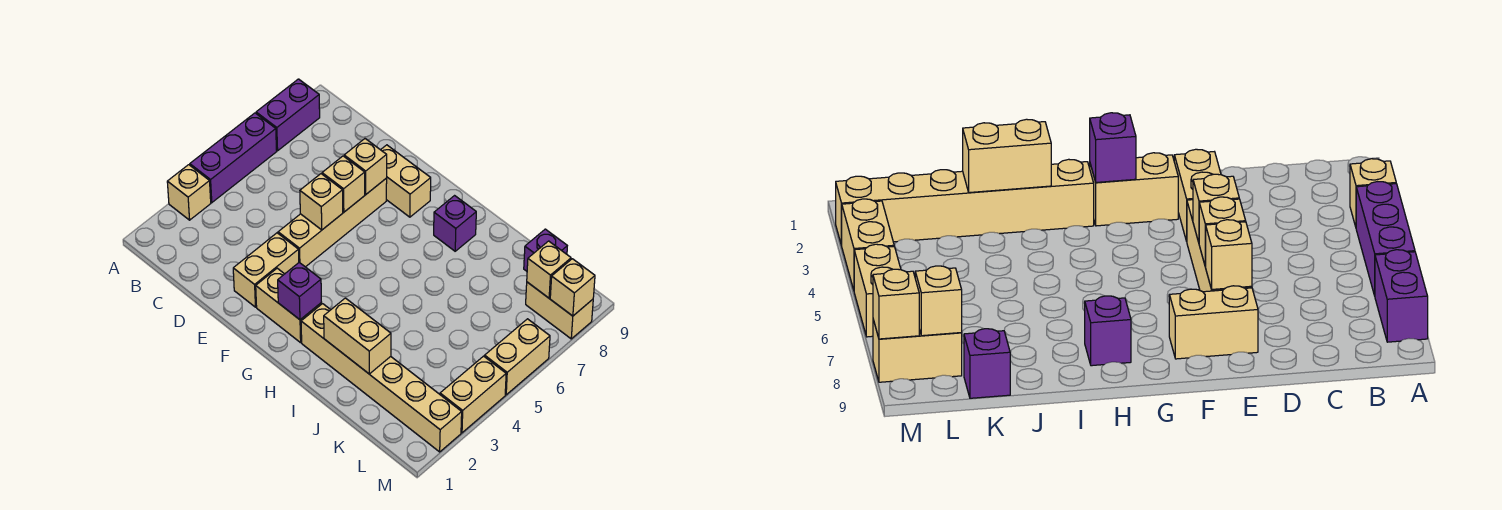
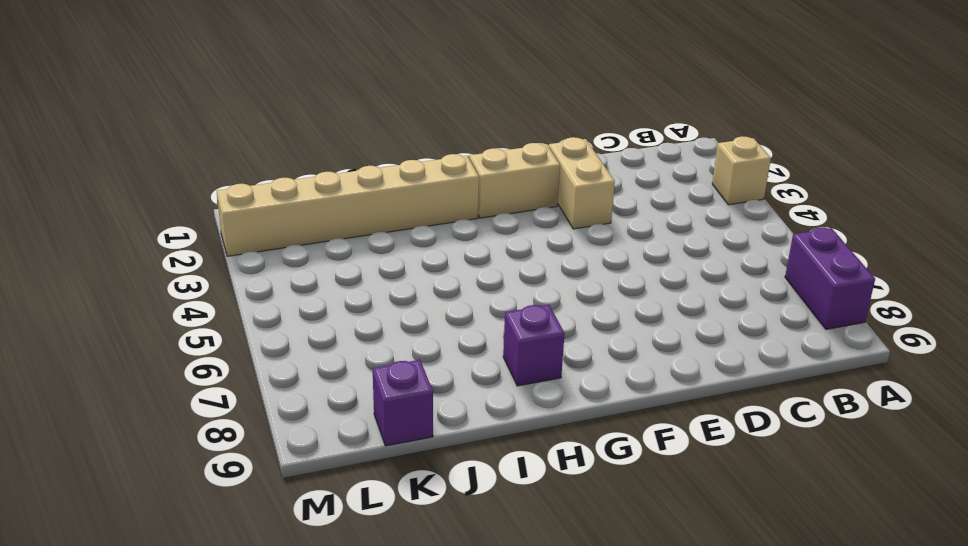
none -> purple brick A4:A6 level 1
none -> tan brick E4:E7 level 1
none -> tan brick E8:F8 level 1

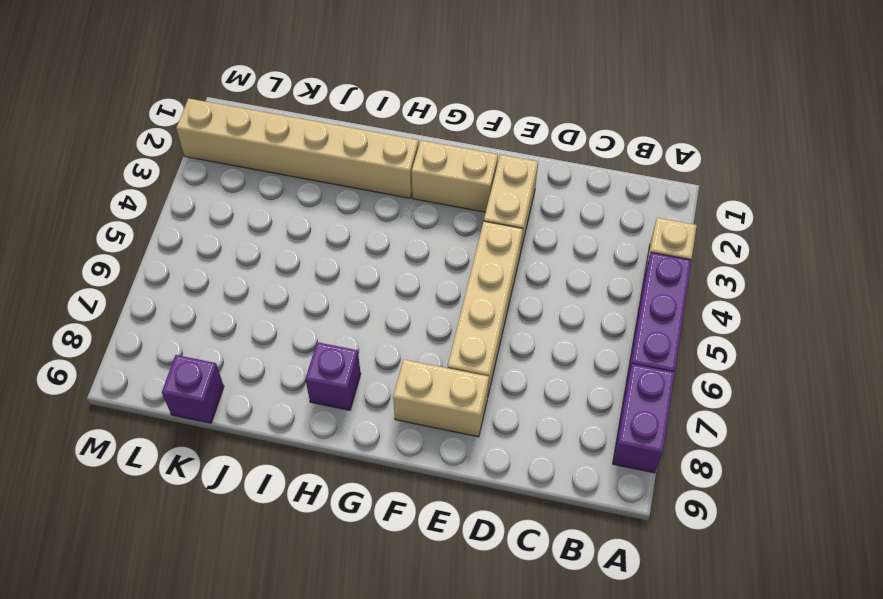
none -> tan brick L8:M8 level 1
none -> tan brick M3:M4 level 1
none -> tan brick M5:M6 level 1

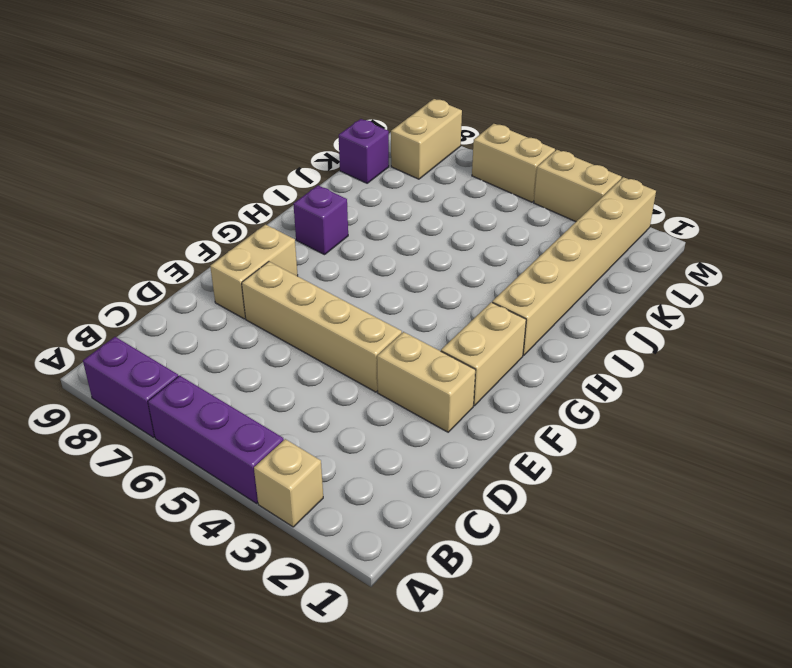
none -> tan brick E5 level 2
none -> tan brick E6 level 2
none -> tan brick E7 level 2

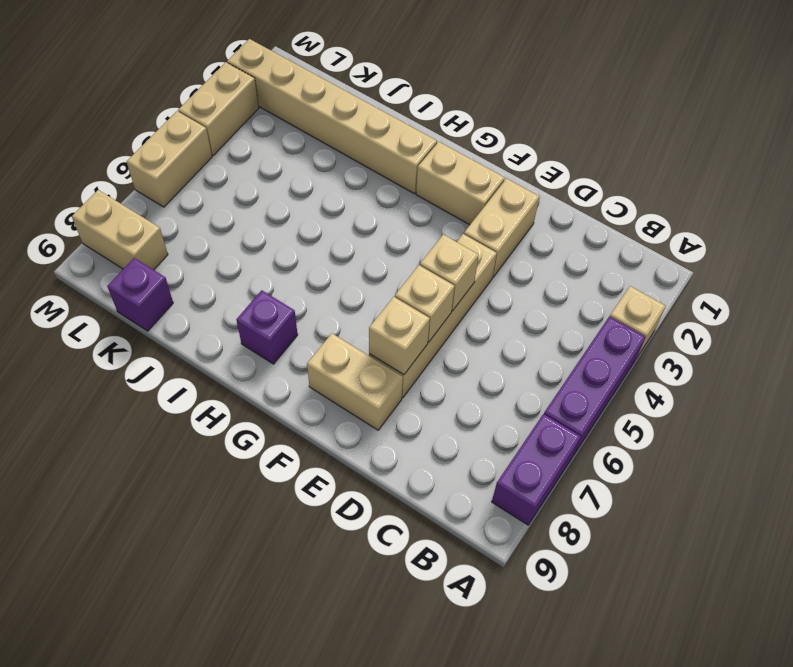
none -> purple brick G2 level 2
none -> tan brick I2:J2 level 2
none -> tan brick L8 level 2

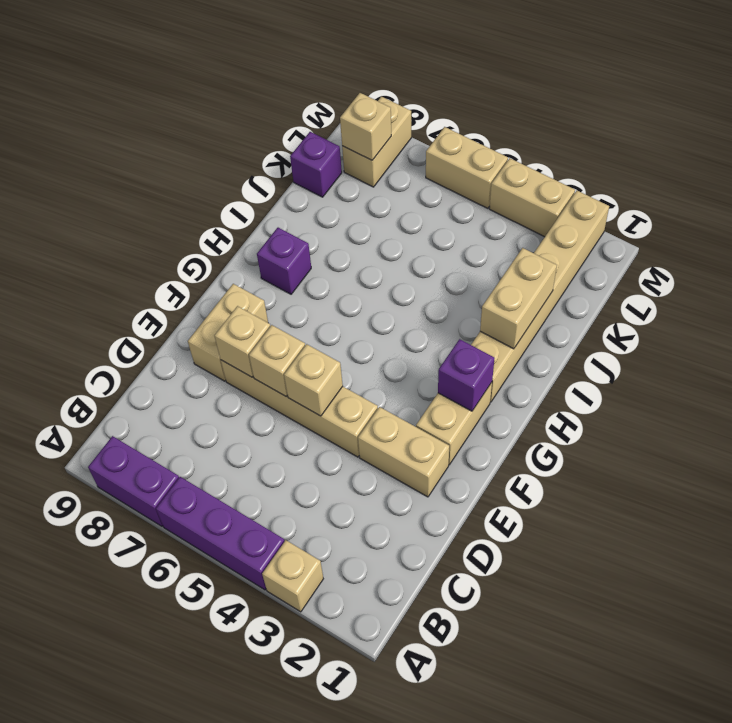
none -> tan brick M8 level 2

